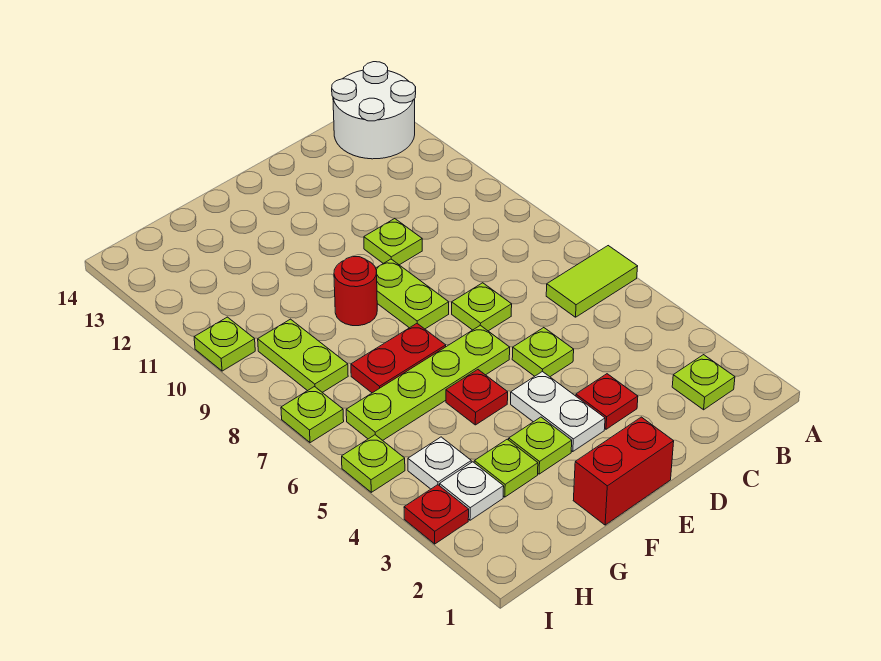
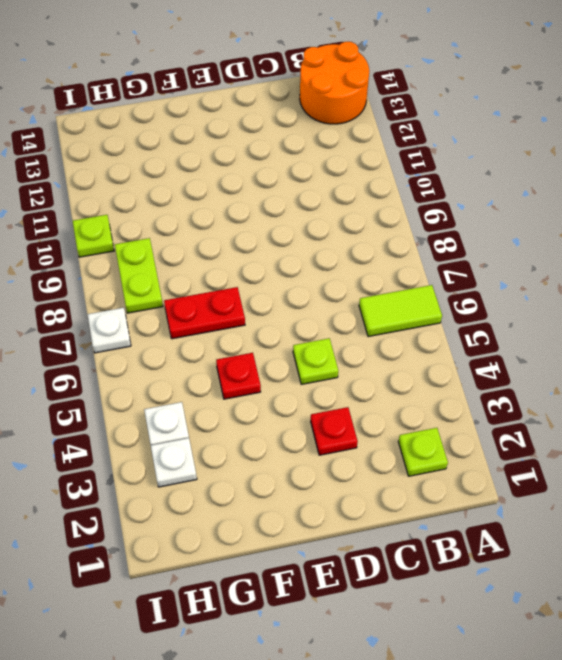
orange round brick A13:B14 level 1 -> white round brick A13:B14 level 1
white plate I7 level 1 -> lime plate I7 level 1
none -> lime plate D7 level 1
none -> lime plate D10 level 1
none -> red brick E1:F1 level 1

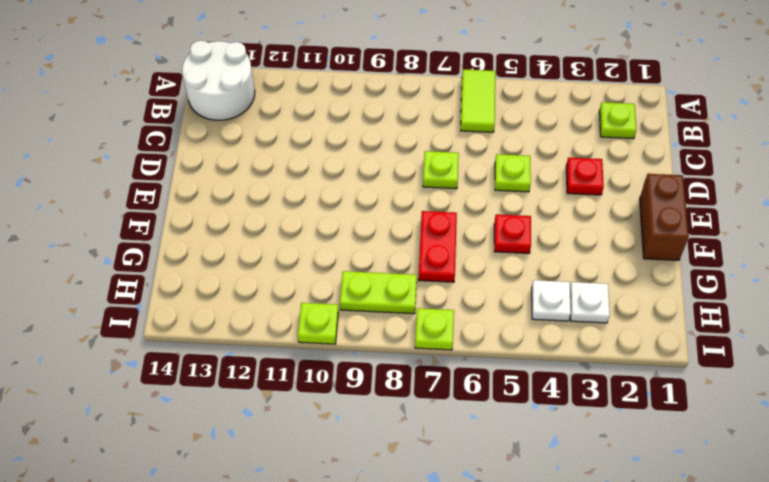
brown brick E1:F1 level 1 -> red brick E1:F1 level 1
none -> lime plate D10 level 1
none -> white plate E3:E4 level 1
none -> lime plate E6:H6 level 1

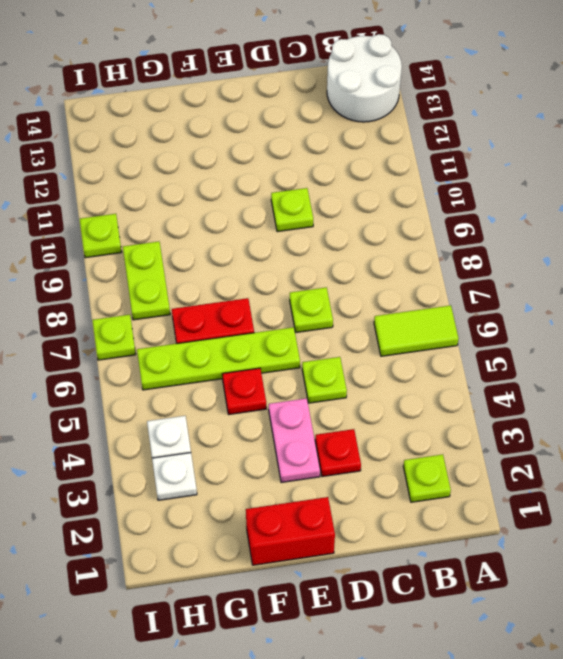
pink plate E3:E4 level 1 -> white plate E3:E4 level 1
none -> lime plate E8:E9 level 1
none -> lime plate F3 level 1
none -> red round brick F9 level 1

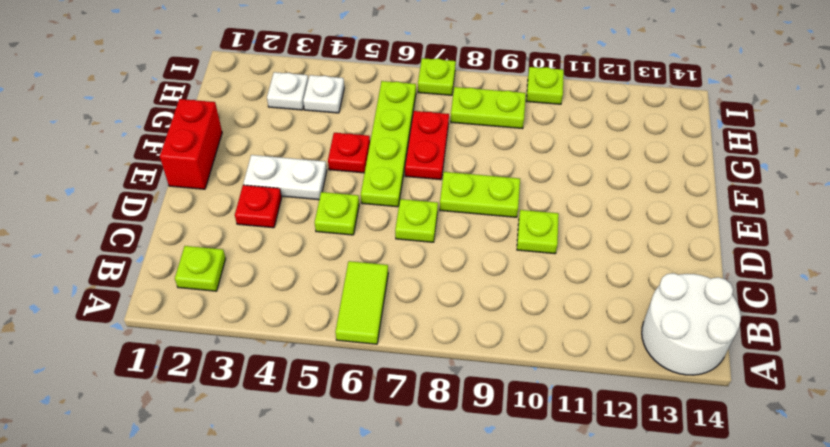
none -> lime plate F3 level 1
none -> red round brick F9 level 1
none -> lime plate G3 level 1

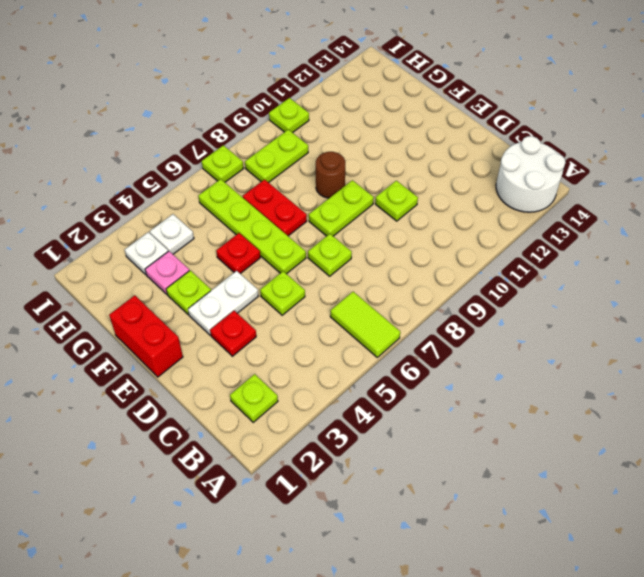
brown round brick F9 level 1 -> red round brick F9 level 1
pink plate G3 level 1 -> lime plate G3 level 1
none -> red plate I3 level 1
none -> lime plate I5 level 1

